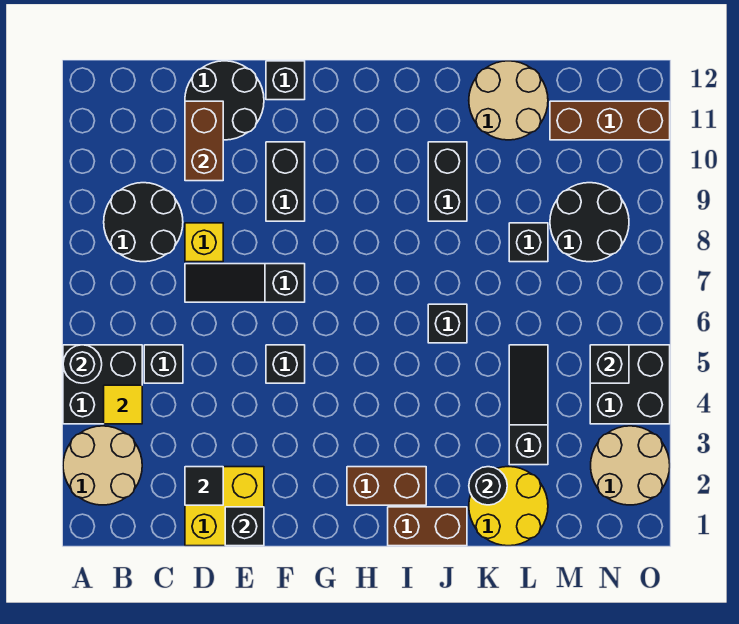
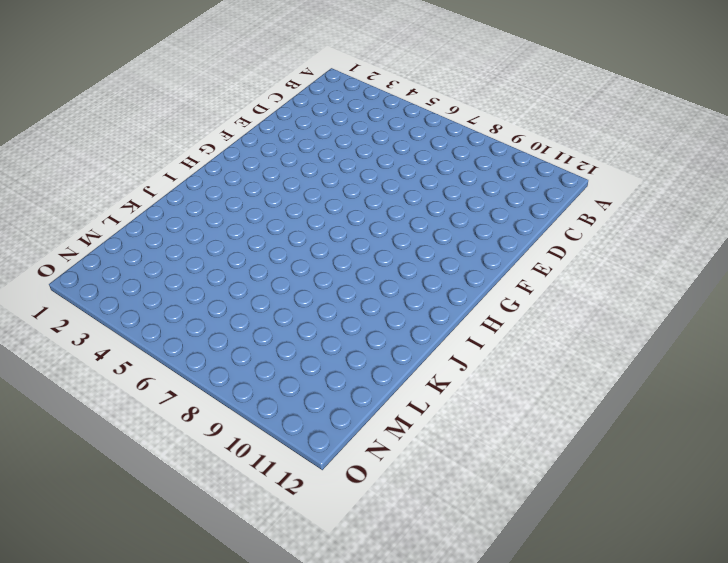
none -> tan round brick A2:B3 level 1
none -> black brick A4:B5 level 1
none -> black round brick B8:C9 level 1
none -> black brick C5 level 1

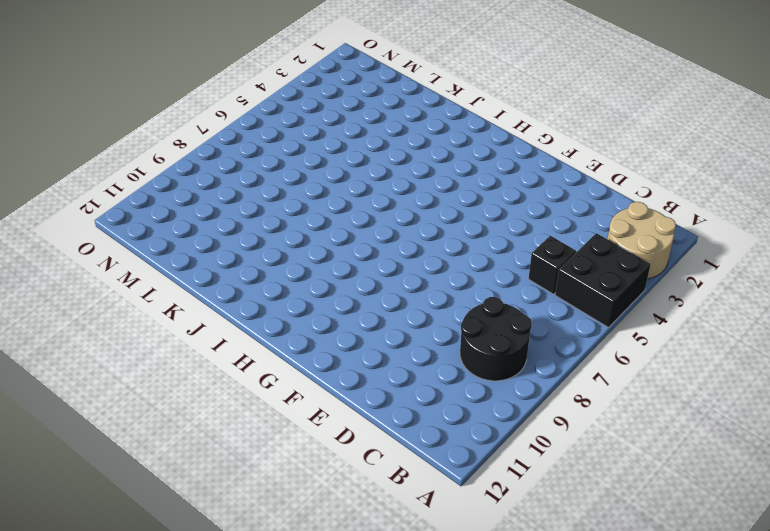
none -> yellow brick D1:E2 level 1
none -> black slope D7:F7 level 1 top F
none -> yellow brick D8 level 1
none -> black round brick D11:E12 level 1

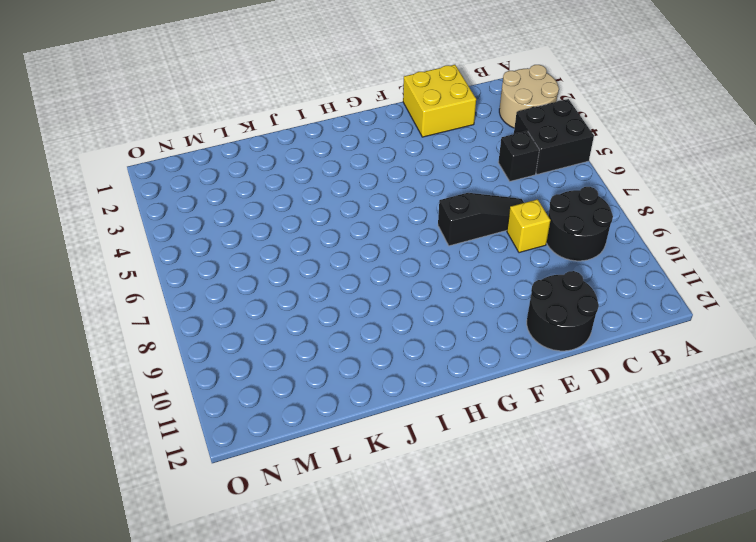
none -> black brick F5 level 1
none -> black brick F9:F10 level 1
none -> black brick F12 level 1
none -> brown brick H2:I2 level 1

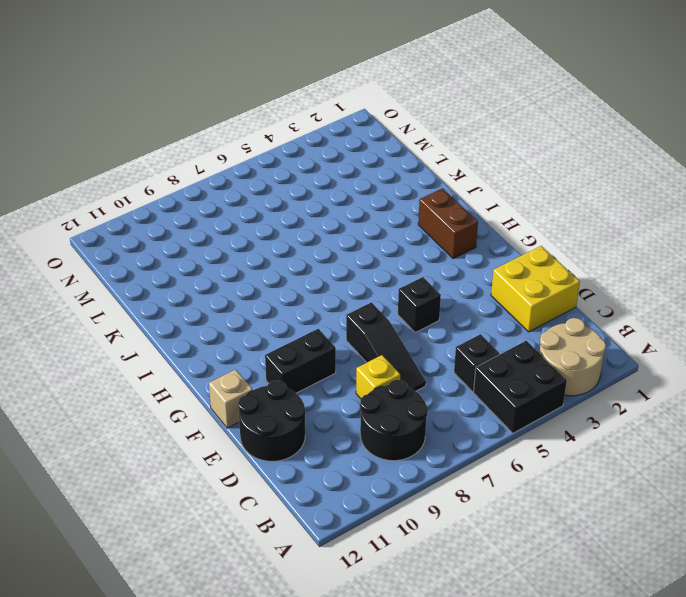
tan brick F12 level 1 -> black brick F12 level 1
none -> brown brick I1:J1 level 1
none -> black brick J6 level 1
none -> black brick J9:J10 level 1
none -> yellow round brick K1:L2 level 1

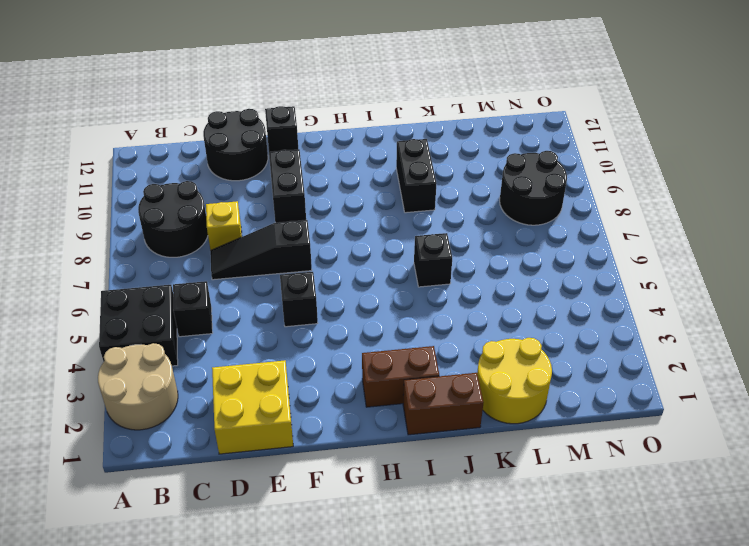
none -> tan round brick K11:L12 level 1
none -> black slope L3:L5 level 1 top 3
none -> black brick L8 level 1
none -> brown brick M11:O11 level 1

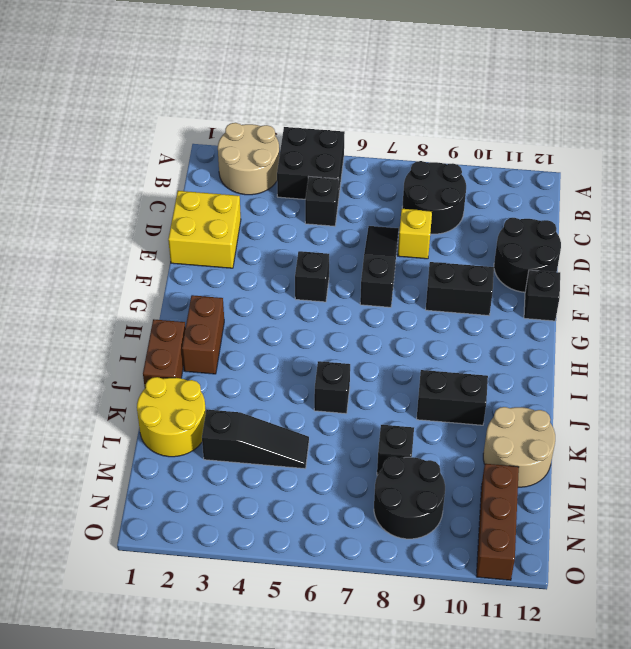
none -> tan round brick N2:O3 level 1
none -> black brick N4:O5 level 1
none -> black round brick A5 level 2
none -> yellow tile B4 level 2

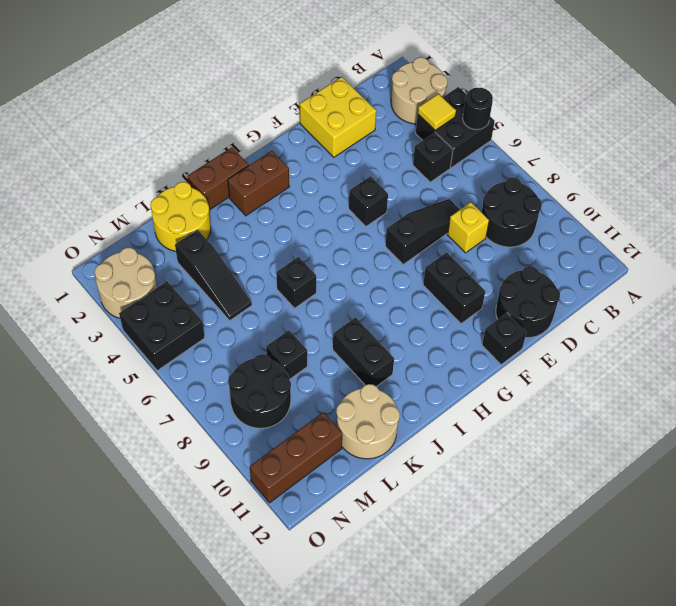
none -> black tile D2 level 2
none -> brown brick D10:D11 level 2
none -> black brick E1 level 2
none -> black round brick K2 level 2

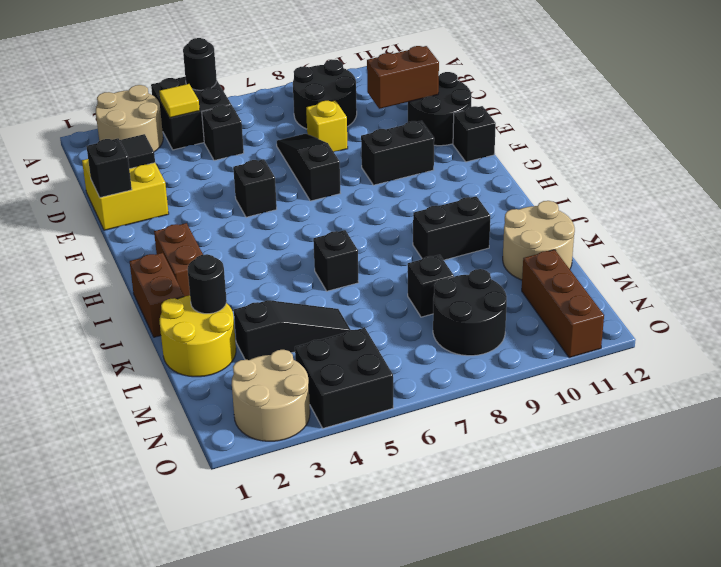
none -> black brick N5 level 2

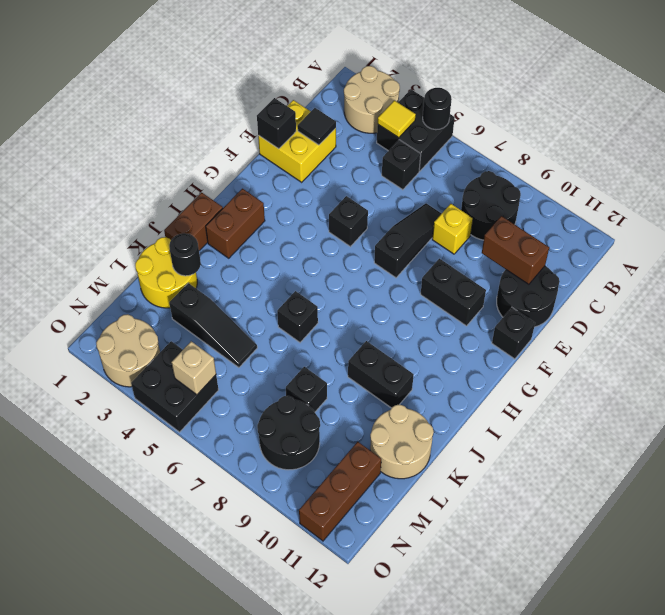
tan brick N5 level 2 -> black brick N5 level 2

